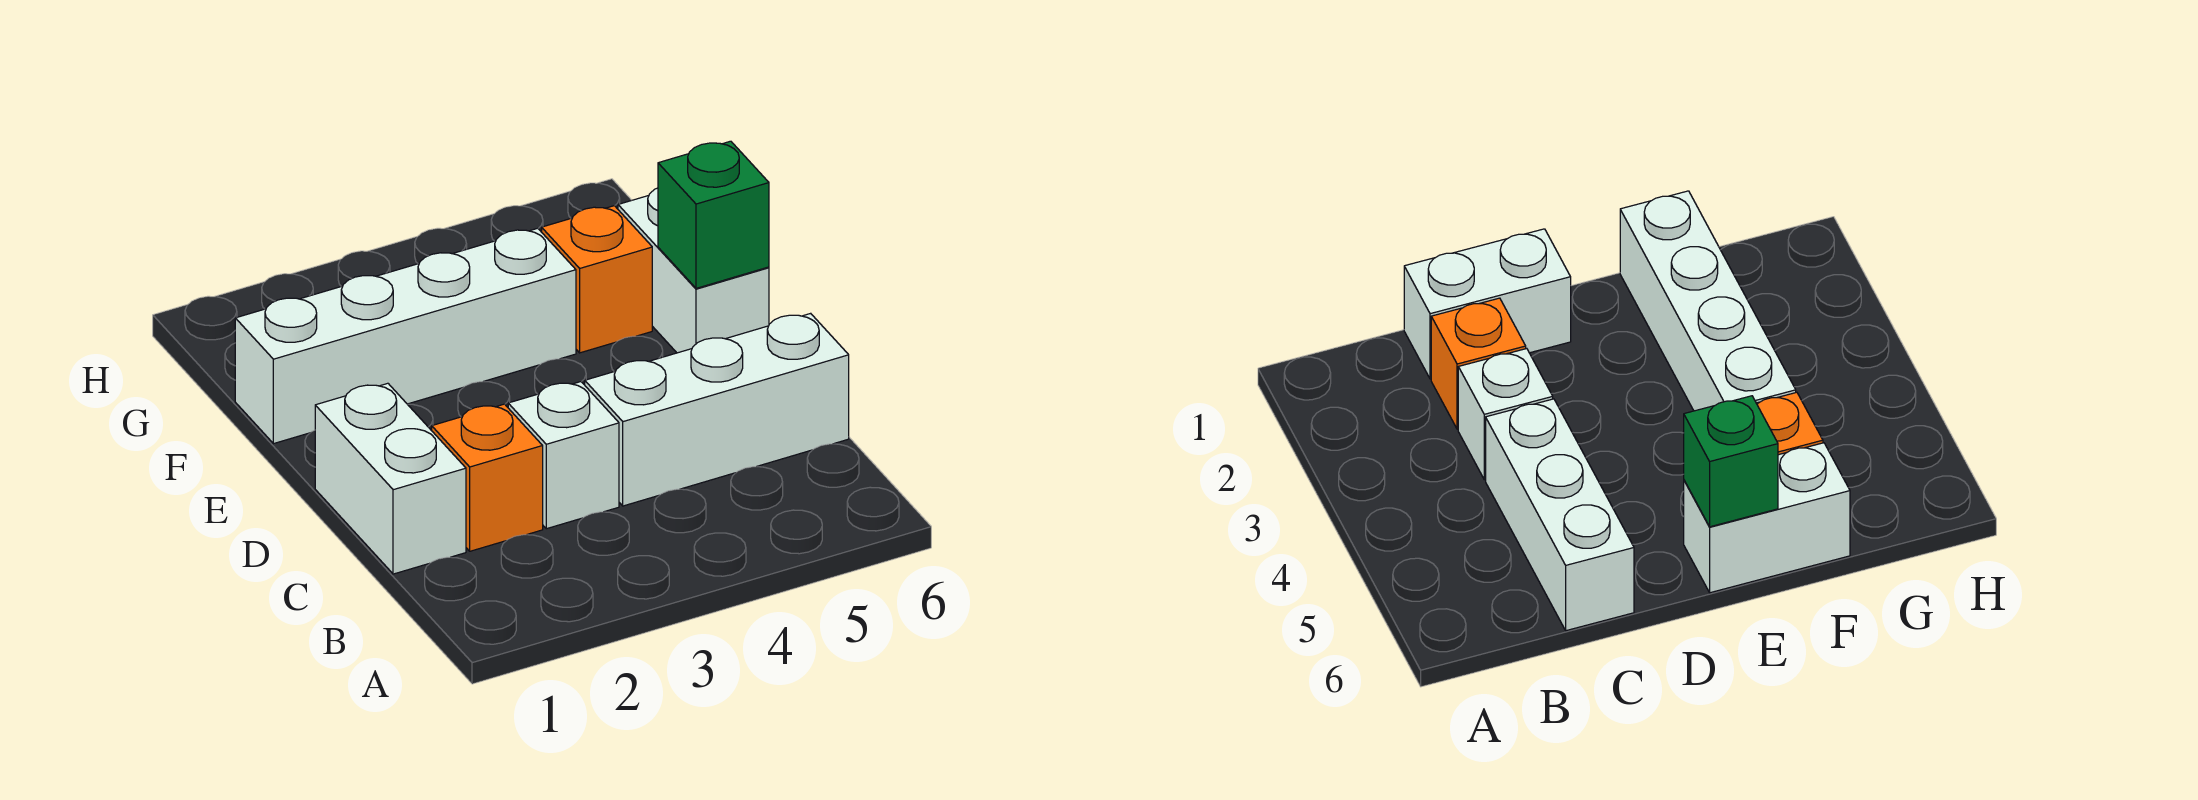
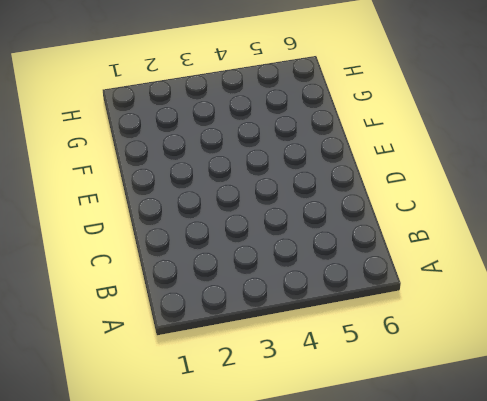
none -> white brick C1:D1 level 1
none -> orange brick C2 level 1

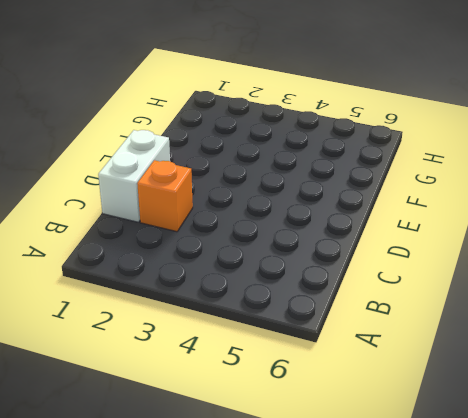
none -> white brick C3 level 1
none -> white brick C4:C6 level 1

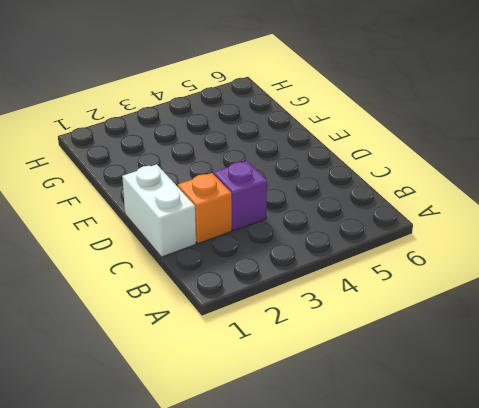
purple brick C3 level 1 -> white brick C3 level 1
none -> white brick C4:C6 level 1
none -> white brick E6:F6 level 1

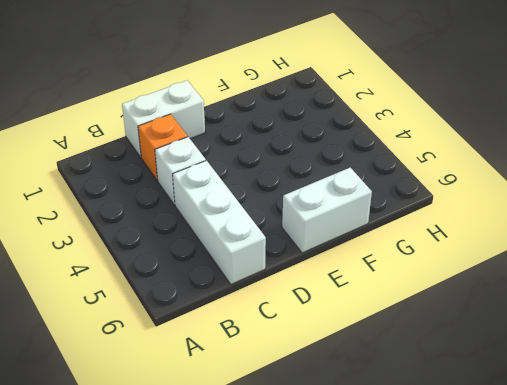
none -> white brick F1:F4 level 1
none -> orange brick F5 level 1

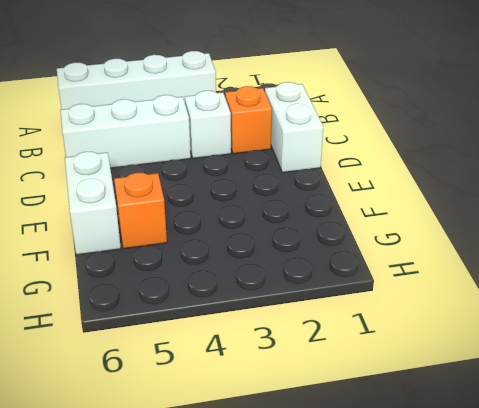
white brick A3:A6 level 1 -> white brick F1:F4 level 1
none -> green brick E6 level 2

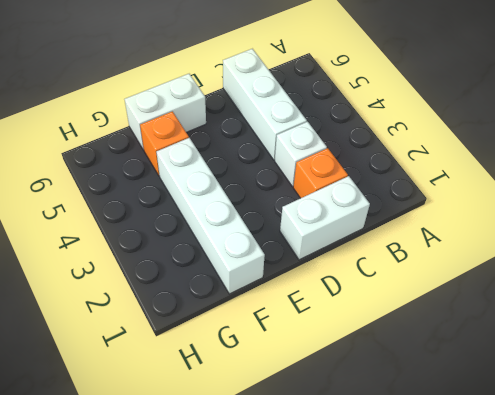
none -> green brick E6 level 2

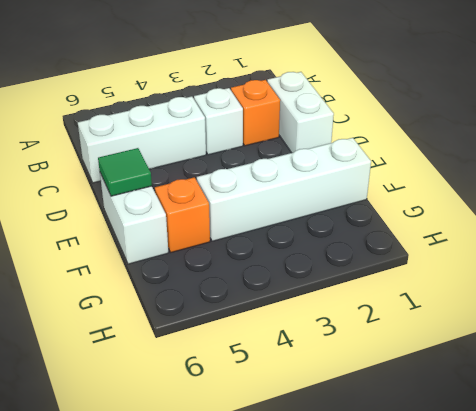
green tile E6 level 2 -> green brick E6 level 2

